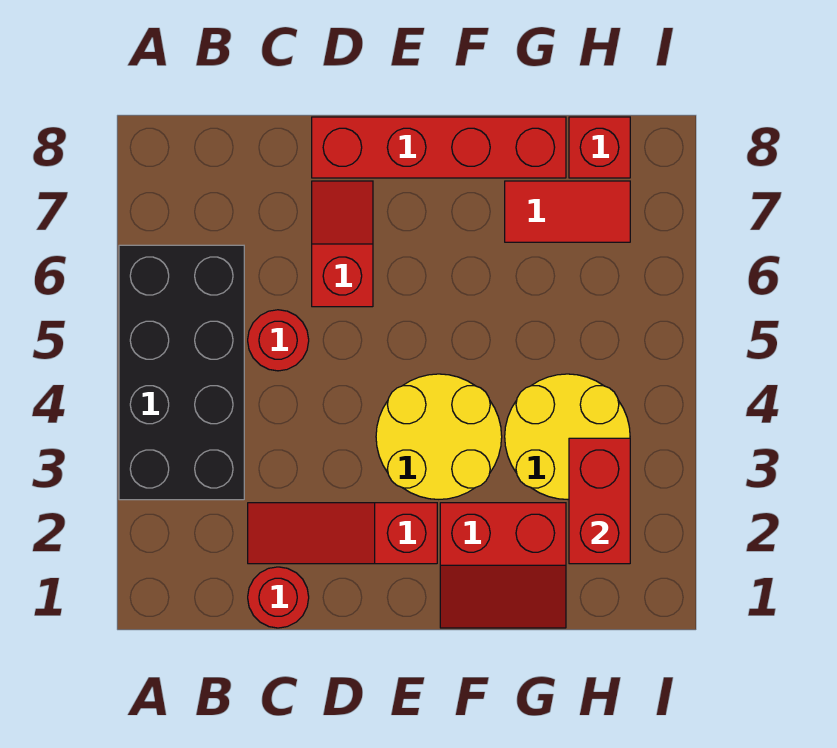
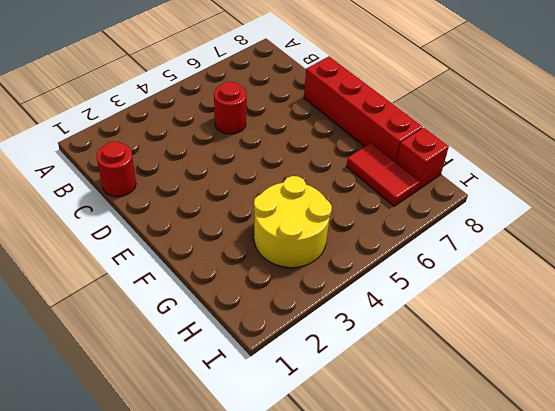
none -> black brick A3:B6 level 1
none -> red slope C2:E2 level 1 top E
none -> red slope D6:D7 level 1 top 6

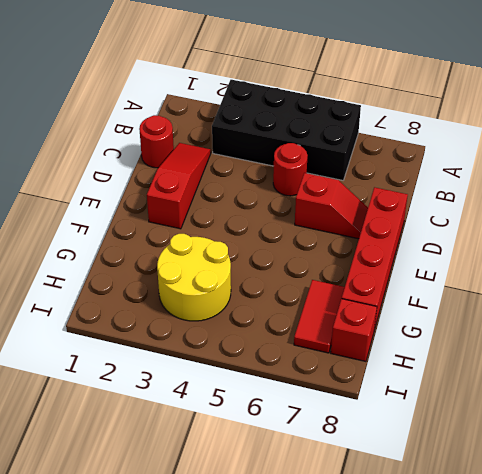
none -> yellow round brick E3:F4 level 1
none -> red slope F1:G2 level 1 top 2
none -> red brick H2:H3 level 2

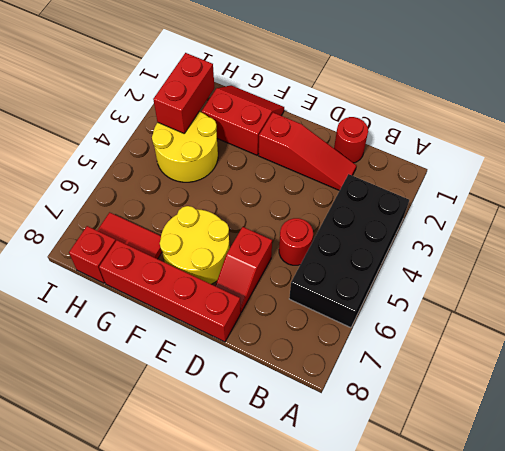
yellow round brick E6:F7 level 1 -> yellow round brick E3:F4 level 1

